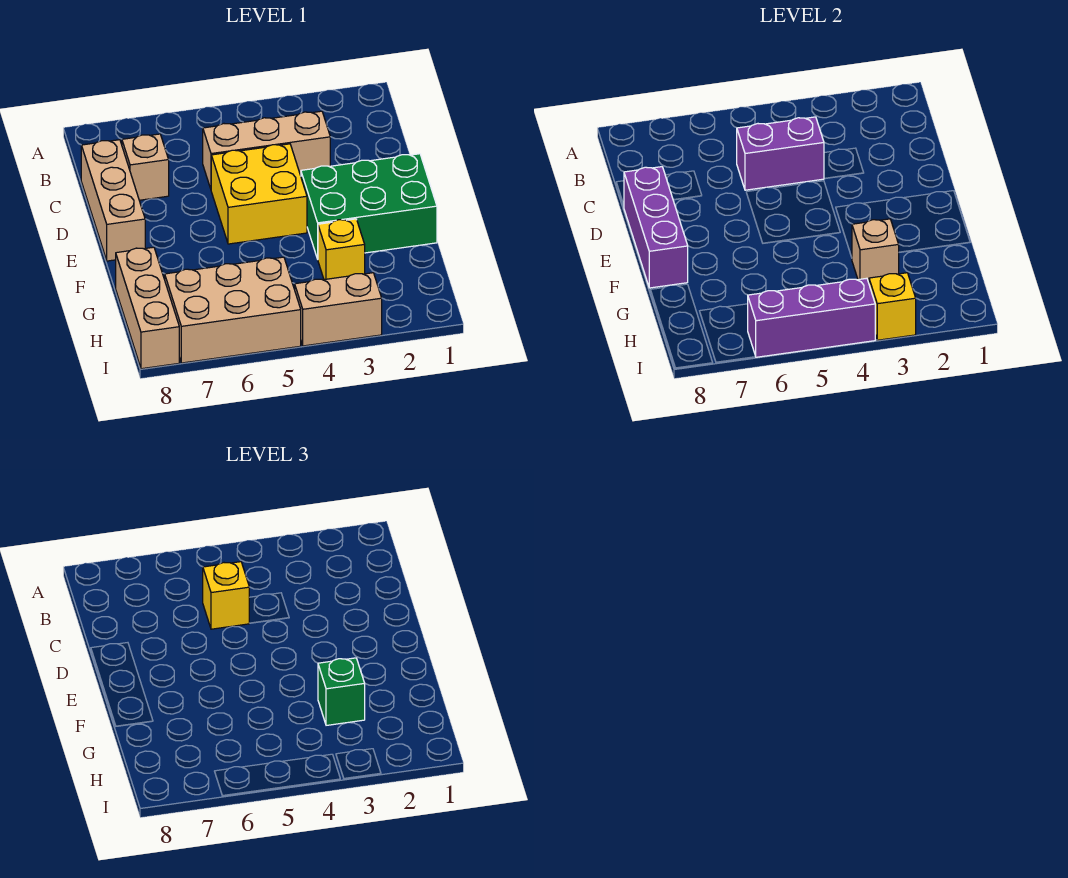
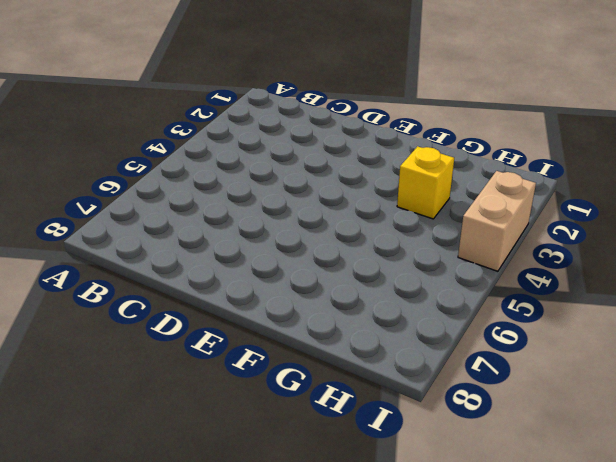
none -> tan brick C3:C5 level 1
none -> tan brick C7 level 1
none -> tan brick C8:E8 level 1

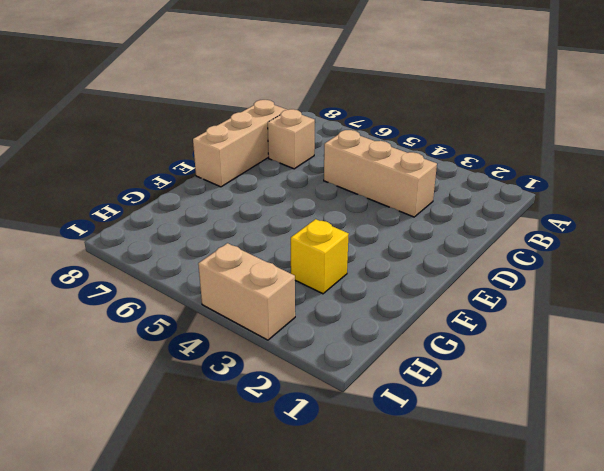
none -> yellow brick D4:E5 level 1
none -> green brick E1:F3 level 1
none -> tan brick G8:I8 level 1

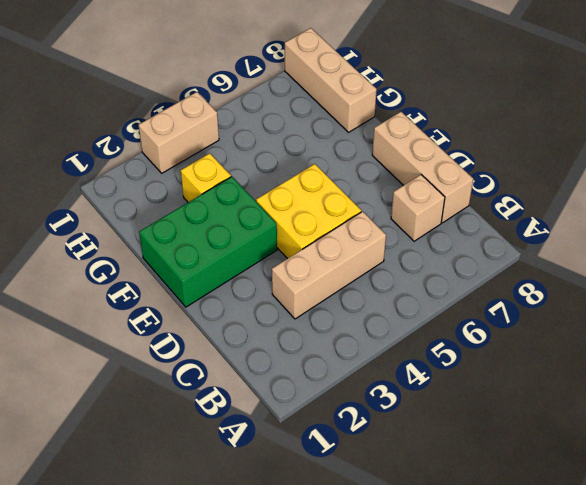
none -> tan brick H5:I7 level 1
none -> purple brick C4:C5 level 2
none -> purple brick D8:F8 level 2

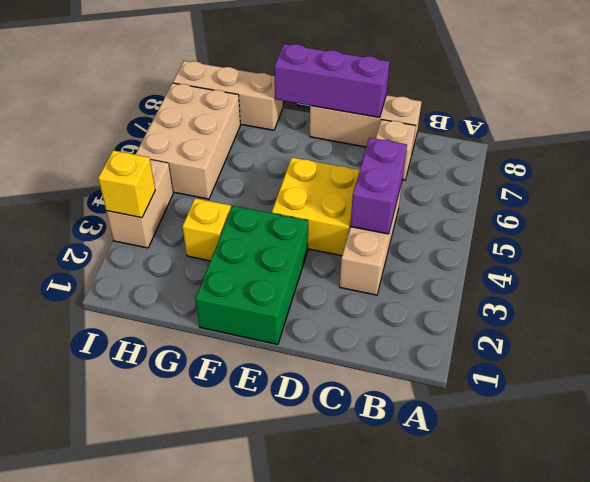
none -> tan brick G3 level 2
none -> purple brick I4:I6 level 2
none -> yellow brick C5 level 3

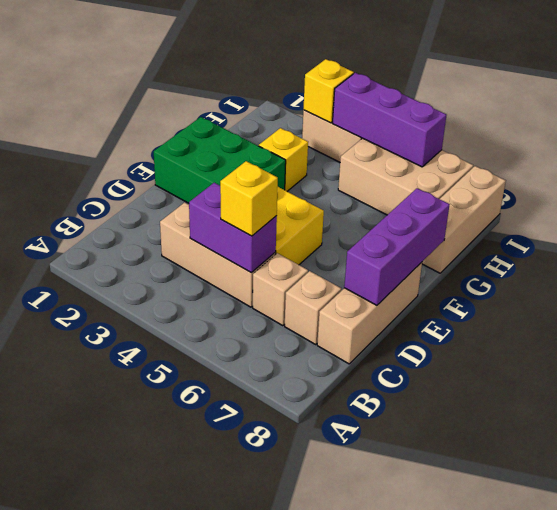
tan brick C6 level 1 -> tan brick G3 level 2
none -> green brick G3 level 3

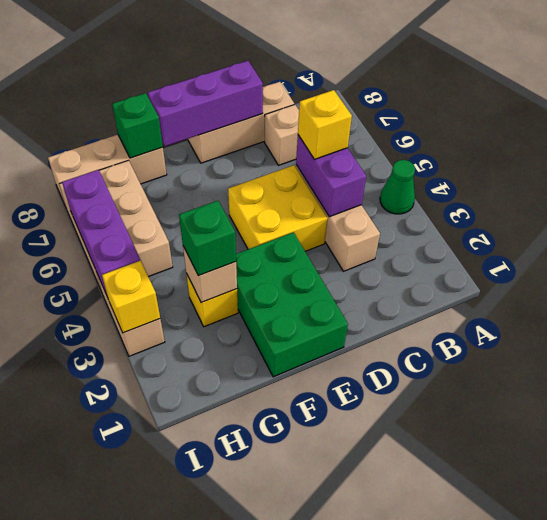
green cone A4 level 1 -> none
green brick G8 level 2 -> none

